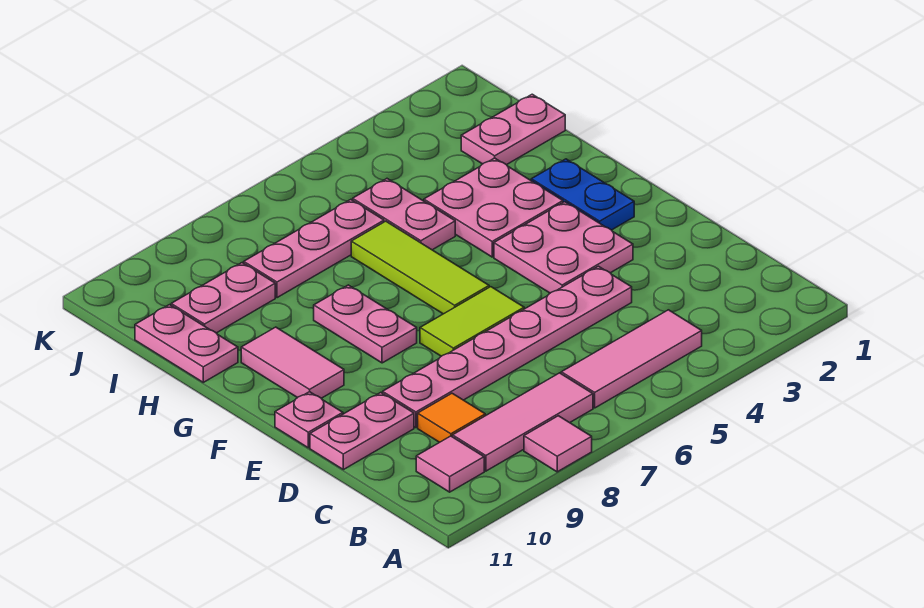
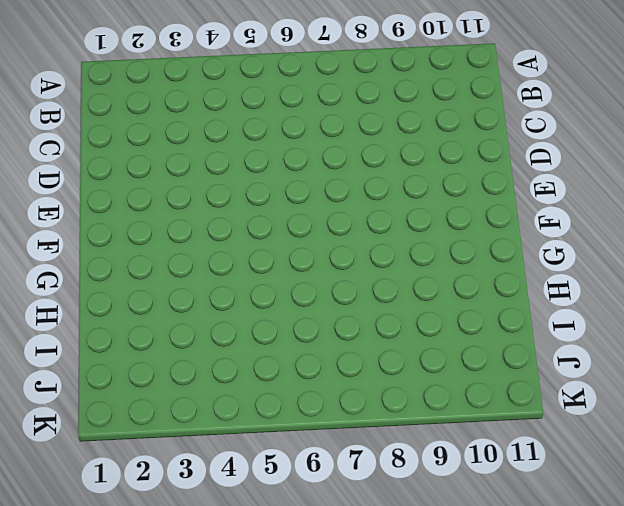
none -> pink tile A8 level 1
none -> pink tile B4:B6 level 1
none -> pink tile B7:B9 level 1

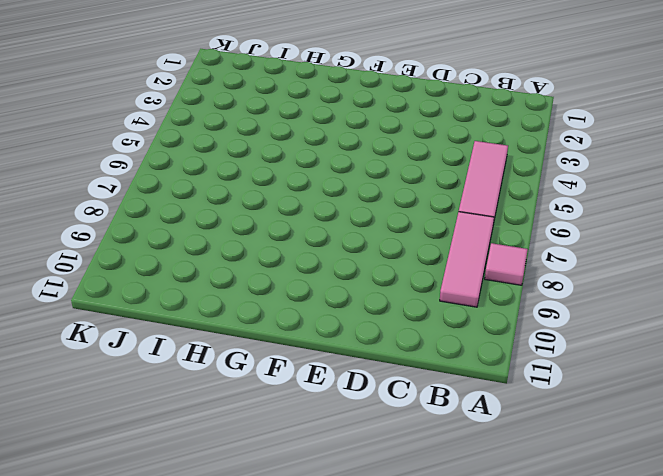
none -> pink tile B10 level 1
none -> orange tile C9 level 1
none -> pink plate D4:D9 level 1

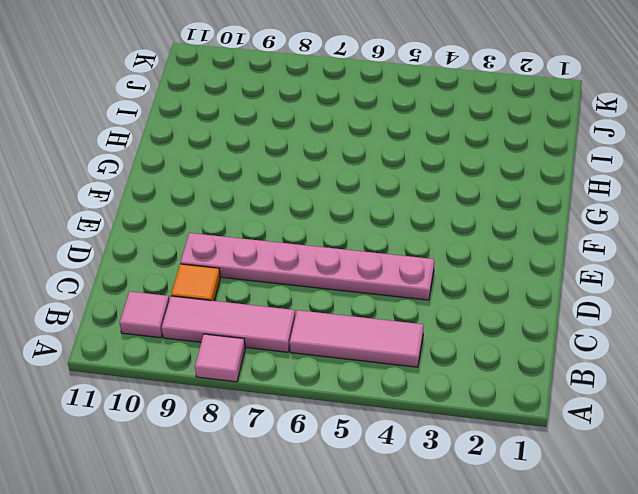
none -> pink plate D10:D11 level 1
none -> pink plate E3:F4 level 1
none -> lime tile E6:E7 level 1

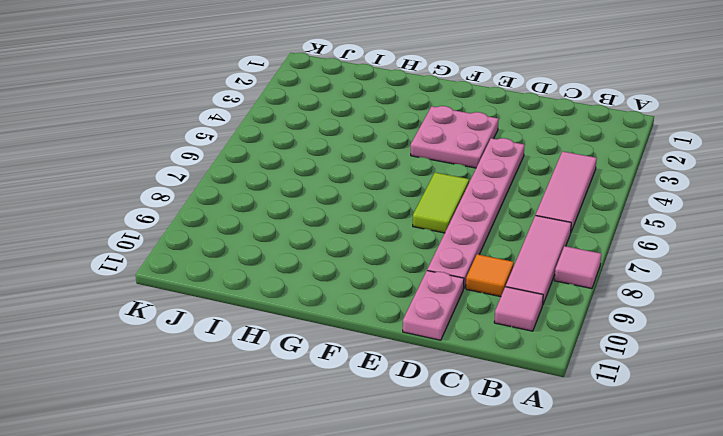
none -> pink plate E11 level 1
none -> blue plate F2:G2 level 1
none -> lime tile F6:H6 level 1

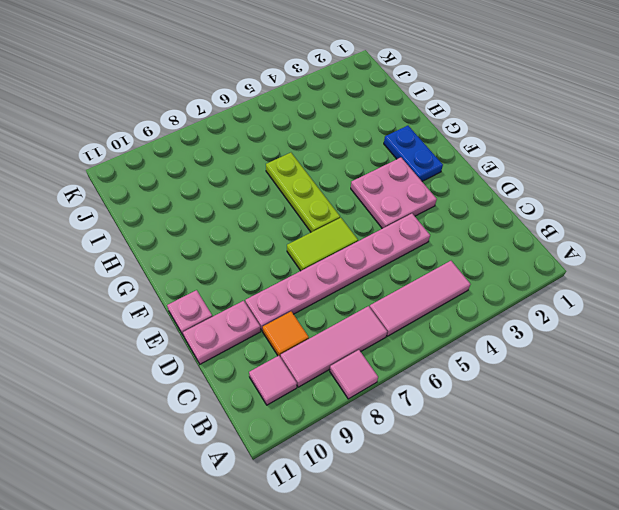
lime plate F6:H6 level 1 -> lime tile F6:H6 level 1
none -> pink plate F8:G8 level 1
none -> pink tile F10:G10 level 1
none -> pink plate G3:H4 level 1

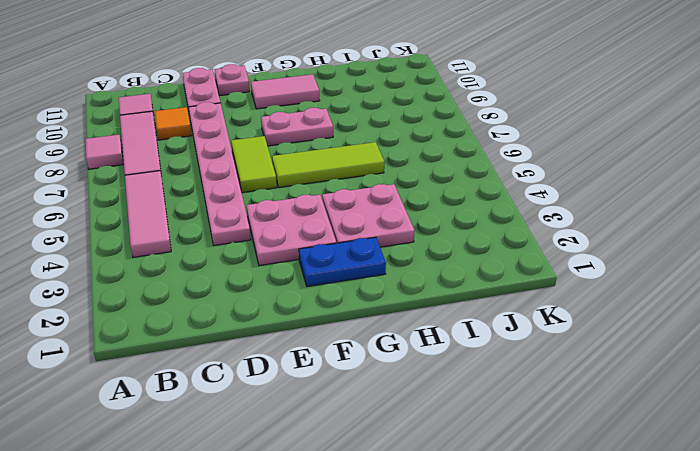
none -> pink plate H5:I5 level 1
none -> pink plate H11:I11 level 1
none -> pink plate I1:I2 level 1

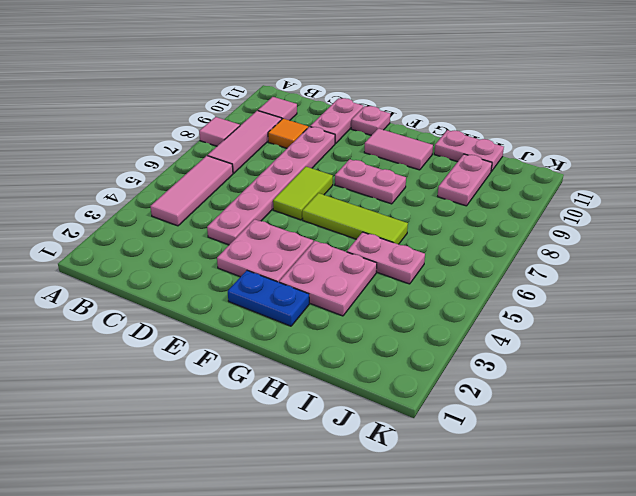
none -> pink plate I1:I2 level 1
none -> pink plate I6:I8 level 1

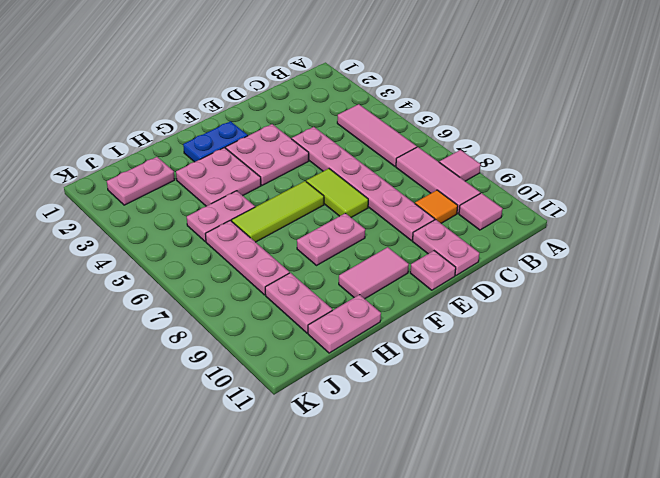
pink plate I2:J2 level 1 -> pink plate I1:I2 level 1

